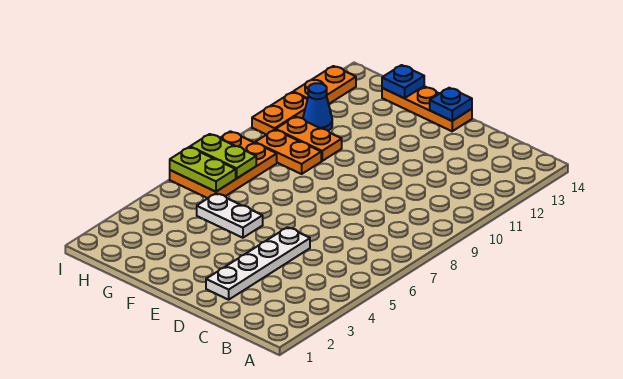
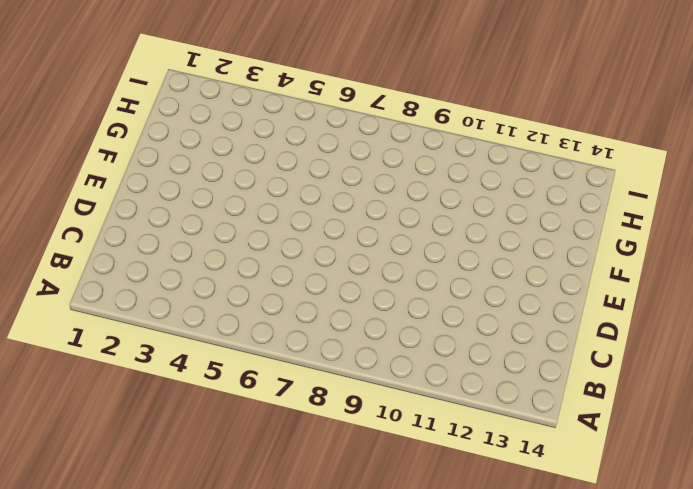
none -> white plate D2:D5 level 1
none -> orange plate E14:G14 level 1
none -> white plate F5:G5 level 1

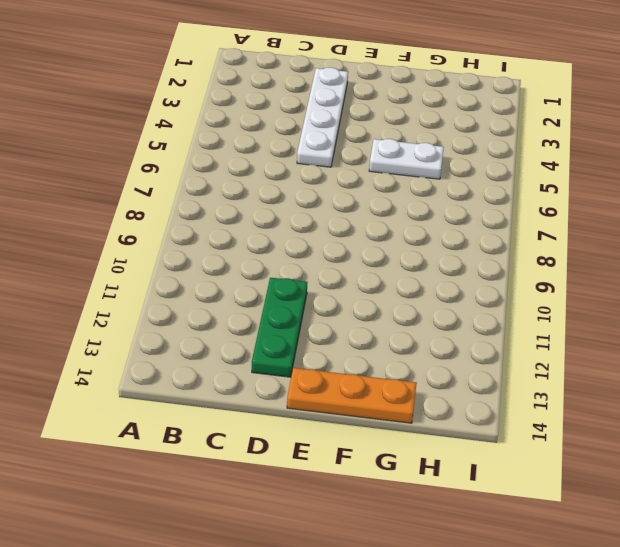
green plate D11:D13 level 1 -> none
none -> orange plate G9:H9 level 1
none -> orange plate G10:H10 level 1
none -> orange plate H6:I8 level 1

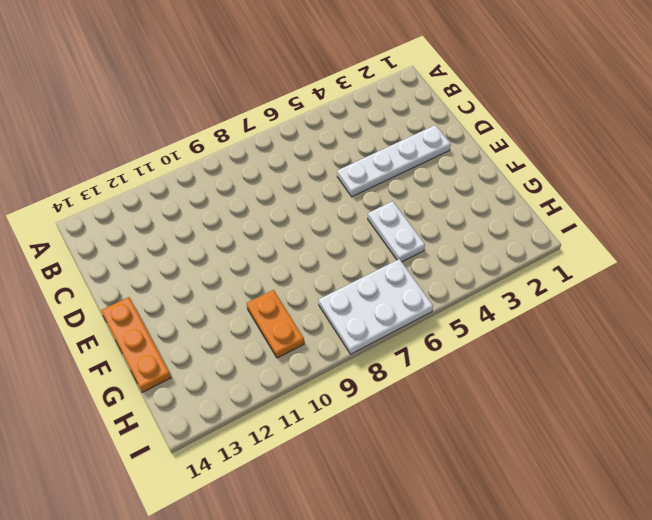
white plate H6:I8 level 1 -> orange plate H6:I8 level 1
none -> orange plate G9:H9 level 1
none -> blue cone H11 level 1
none -> orange plate I10:I11 level 1

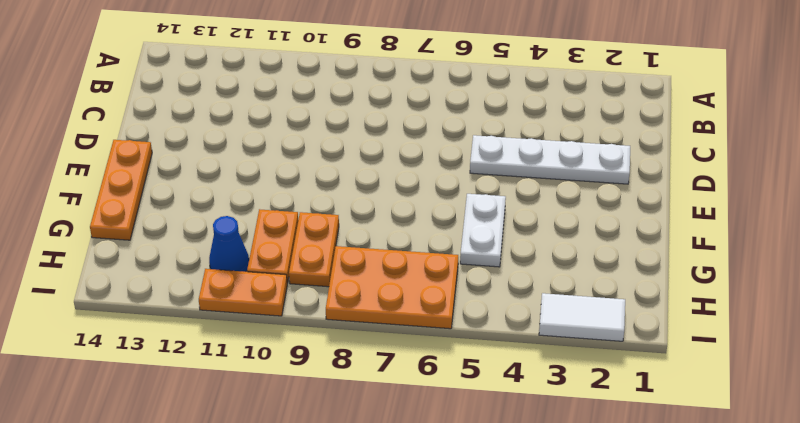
white tile I2:I3 level 1 -> none
none -> orange plate I12:I13 level 1
none -> blue plate E14 level 2
none -> blue plate G14 level 2

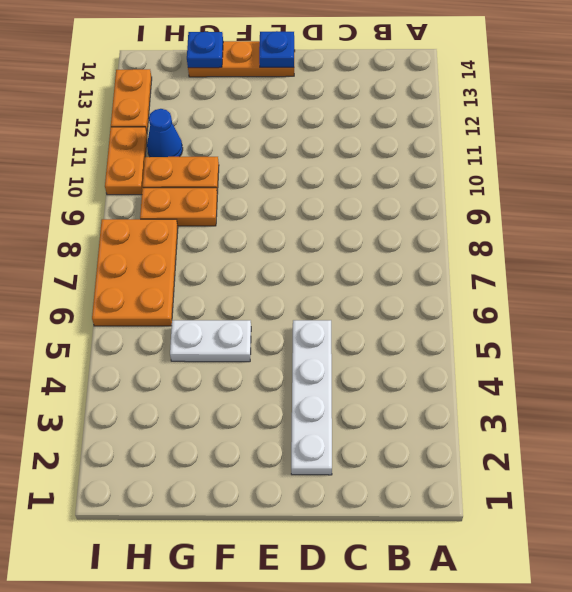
none -> lime plate H6:I6 level 2
none -> lime plate H7:I7 level 2

